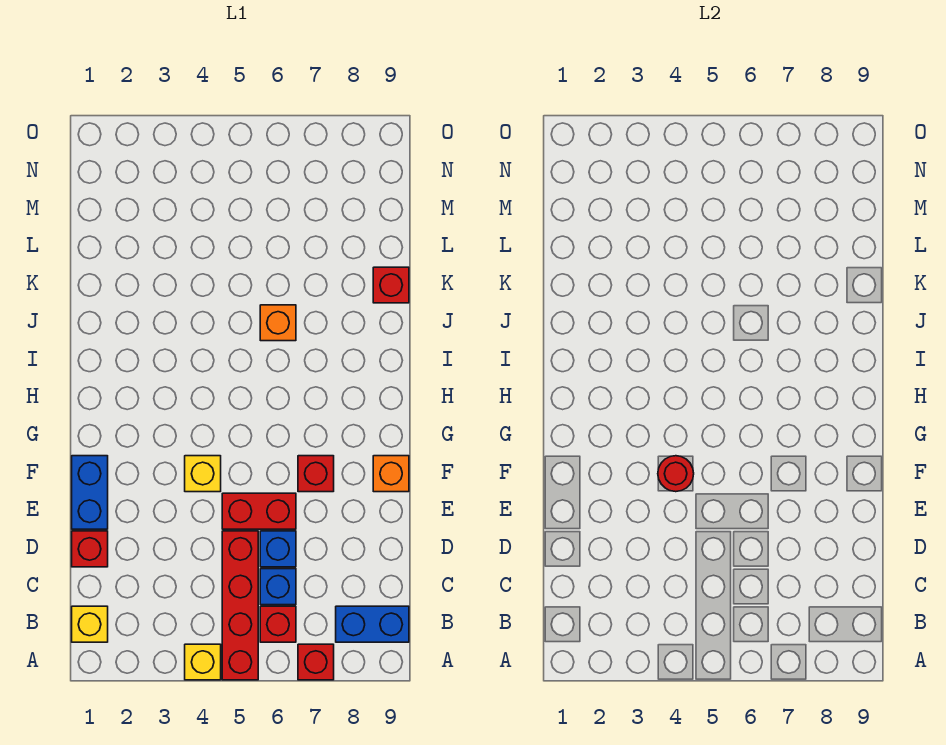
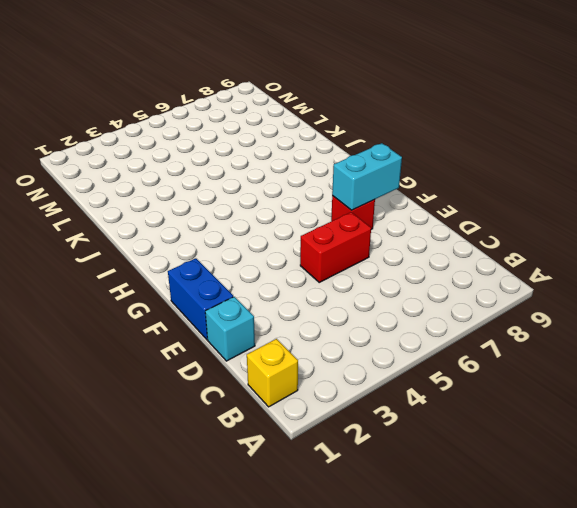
cyan brick D1 level 1 -> red brick D1 level 1
cyan brick F7:F8 level 2 -> none
none -> yellow brick A4 level 1
none -> red brick A5:D5 level 1
none -> red brick A7 level 1

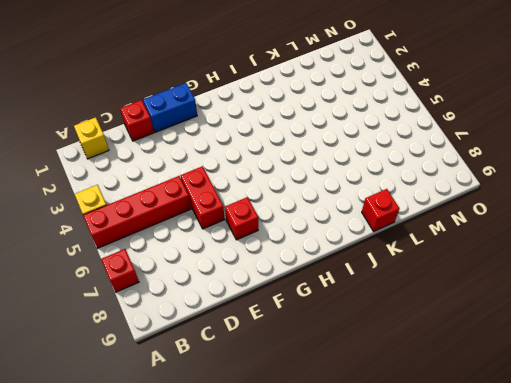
none -> red brick B6 level 1
none -> blue brick B8:B9 level 1
none -> blue brick C6 level 1

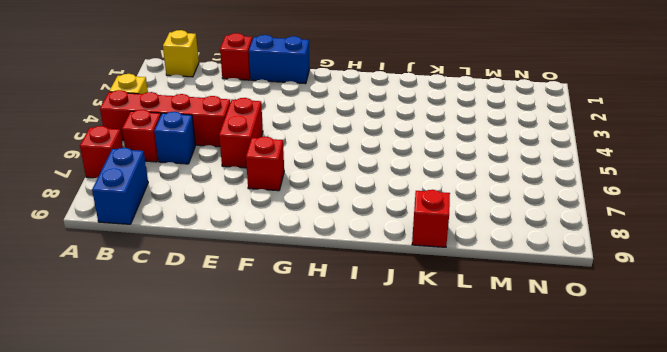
none -> blue brick D6 level 1
none -> yellow brick F4 level 1
none -> orange brick F9 level 1

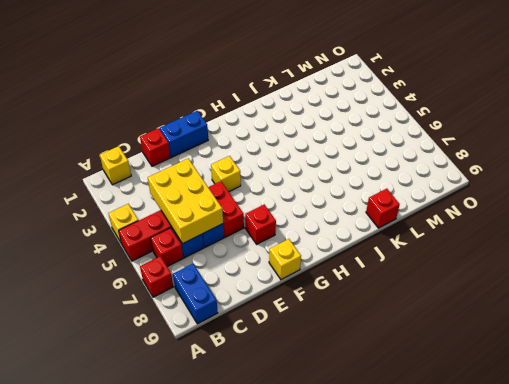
yellow brick C4:D6 level 2 -> none
yellow brick F9 level 1 -> orange brick F9 level 1
none -> orange brick J6 level 1
none -> red round brick F4 level 2

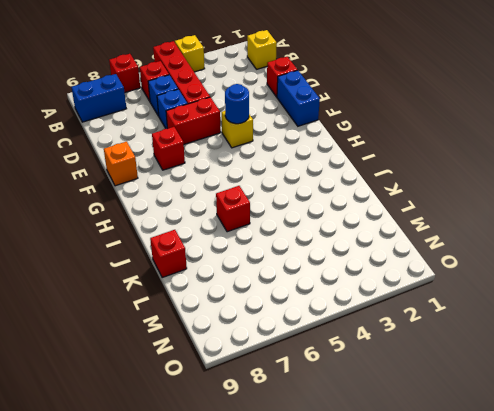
blue round brick F4 level 2 -> red round brick F4 level 2
red brick J6 level 1 -> orange brick J6 level 1

